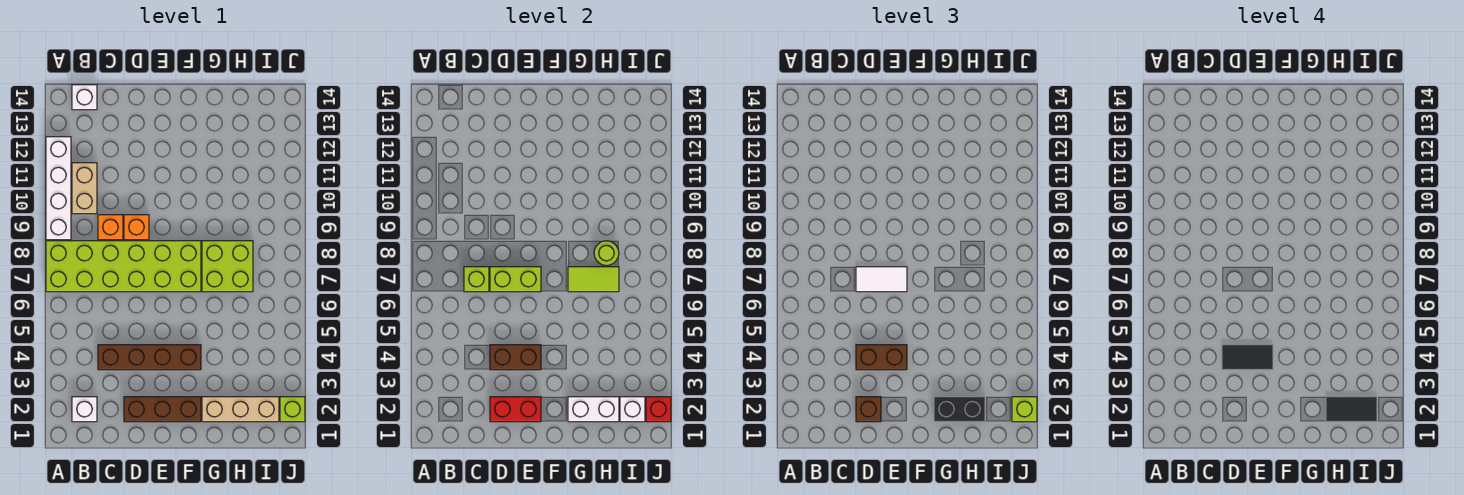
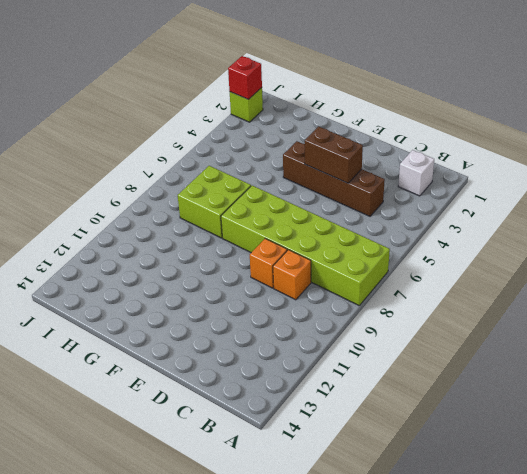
none -> white brick A9:A12 level 1
none -> tan brick B10:B11 level 1
none -> white brick B14 level 1

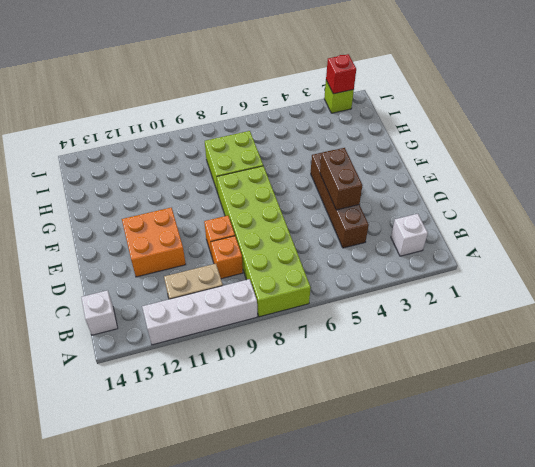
orange brick D11:E12 level 1 -> none
none -> brown brick D2:F2 level 1
none -> tan brick G2:I2 level 1
none -> lime brick C7 level 2

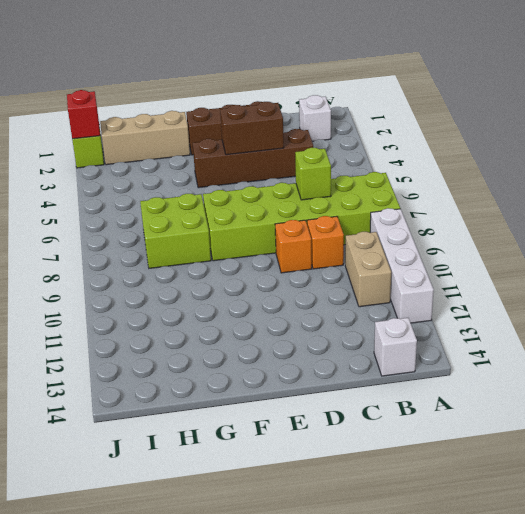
none -> red brick D2:E2 level 2
none -> lime brick D7:E7 level 2
none -> white brick G2:H2 level 2

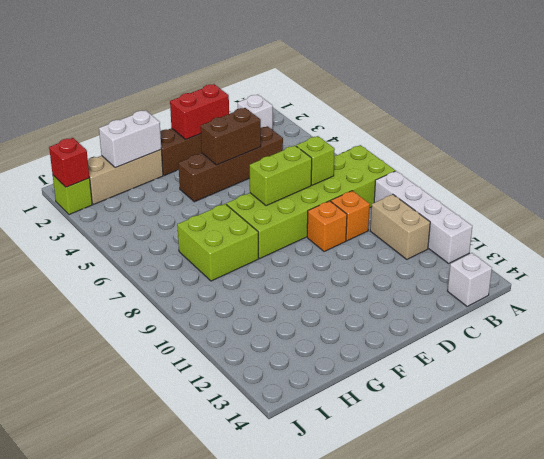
none -> lime tile G7:H7 level 2
none -> lime round brick H8 level 2
none -> white brick I2 level 2

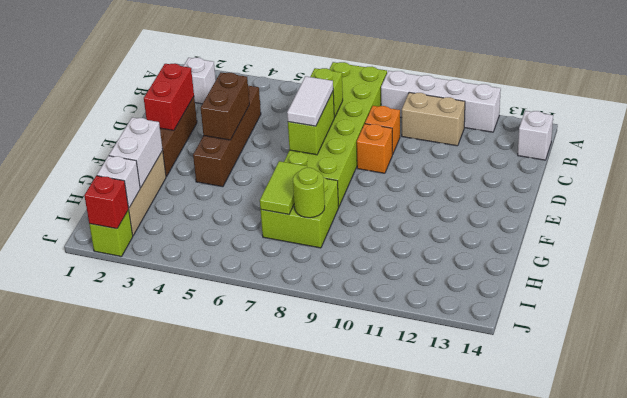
none -> brown brick D2 level 3
none -> brown brick D4:E4 level 3
none -> black brick G2:H2 level 3

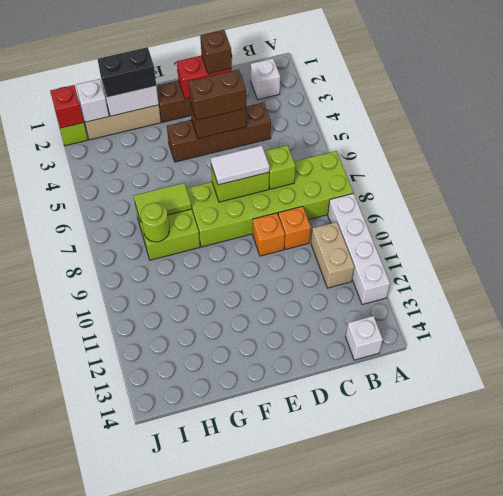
none -> lime brick J2 level 3
none -> black tile D4:E4 level 4
none -> black tile H2:I2 level 4

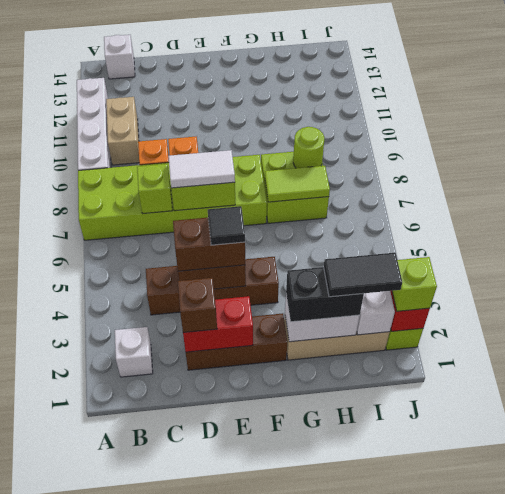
black tile E4 level 4 -> black tile D4:E4 level 4

